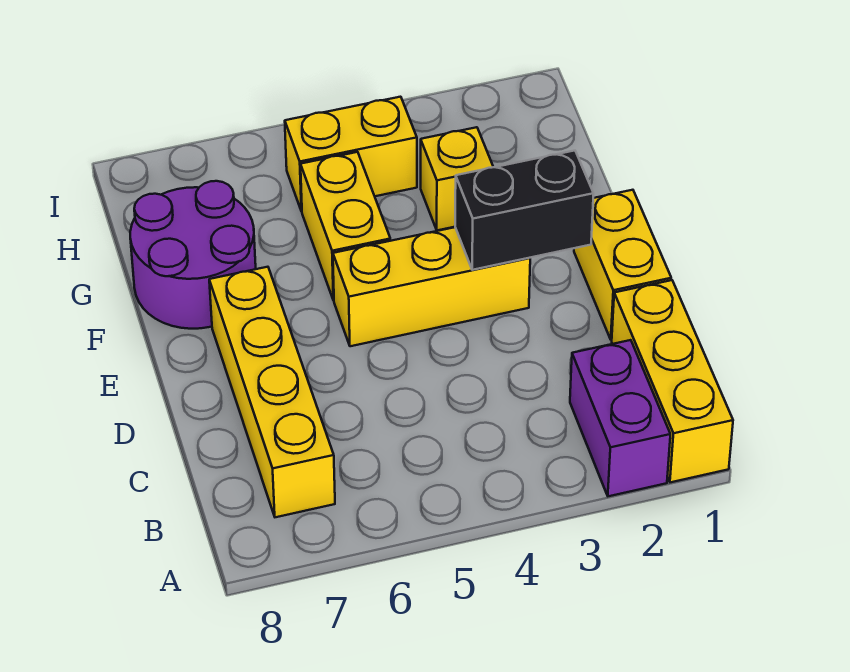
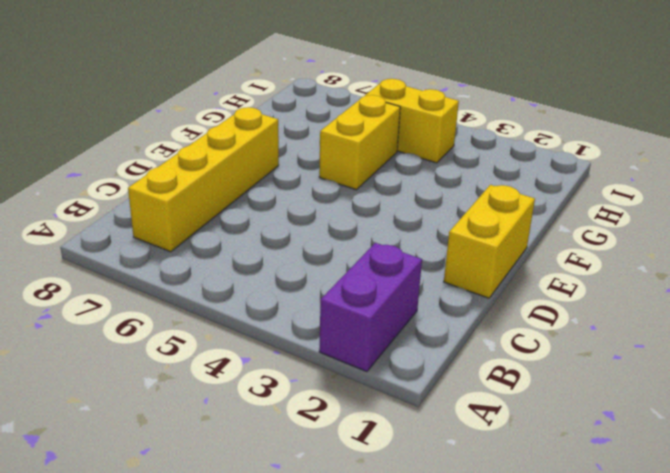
none -> yellow brick A1:C1 level 1
none -> yellow brick E3:E5 level 1

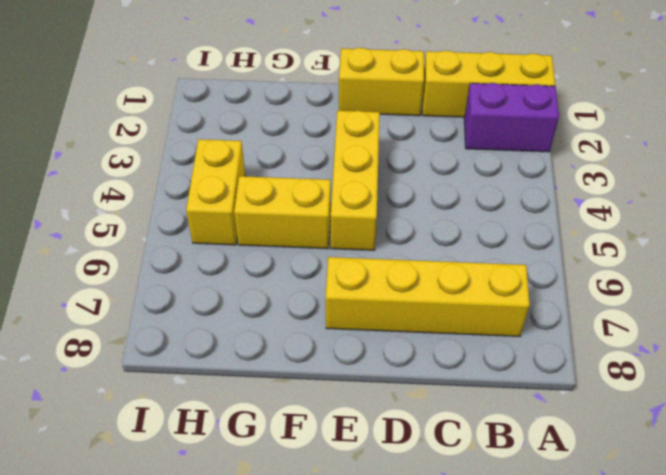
none -> purple round brick F7:G8 level 1
none -> yellow brick G3 level 1

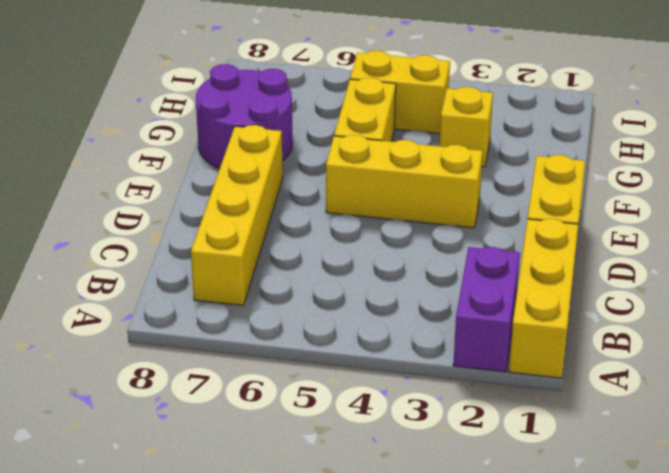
none -> black brick E2:E3 level 2

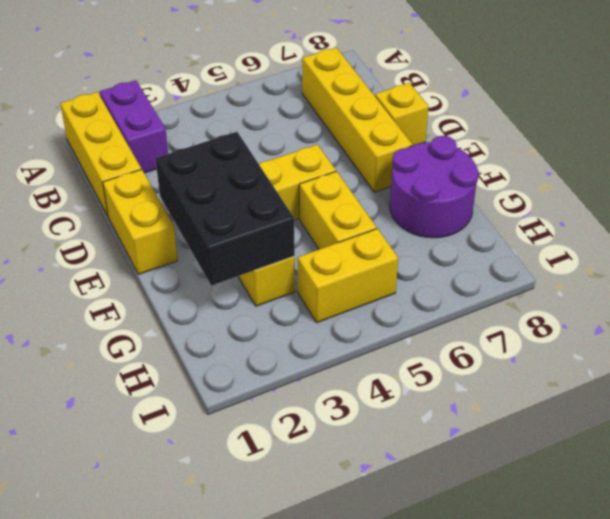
yellow brick D8 level 1 -> none
black brick E2:G3 level 2 -> black brick E2:E3 level 2

